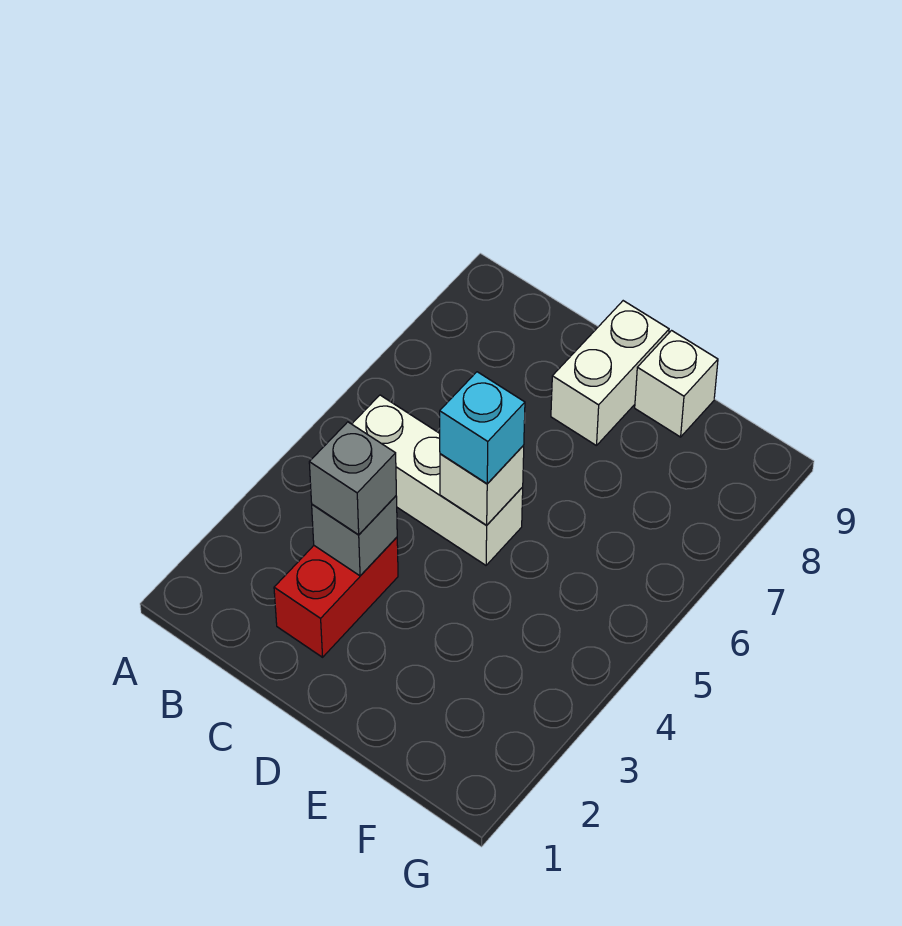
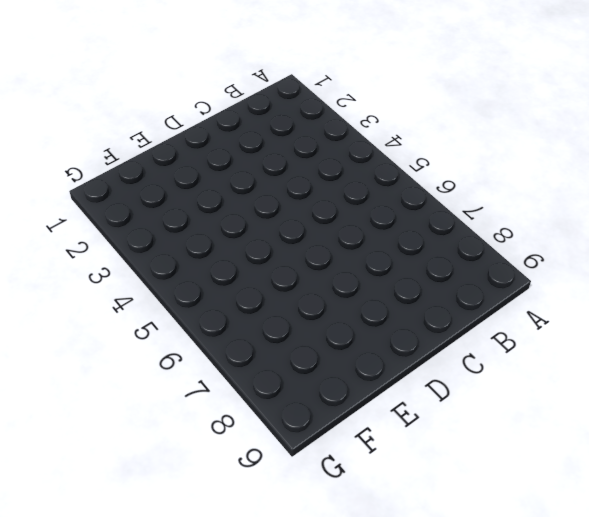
none -> white brick B5:D5 level 1
none -> red brick C2:C3 level 1

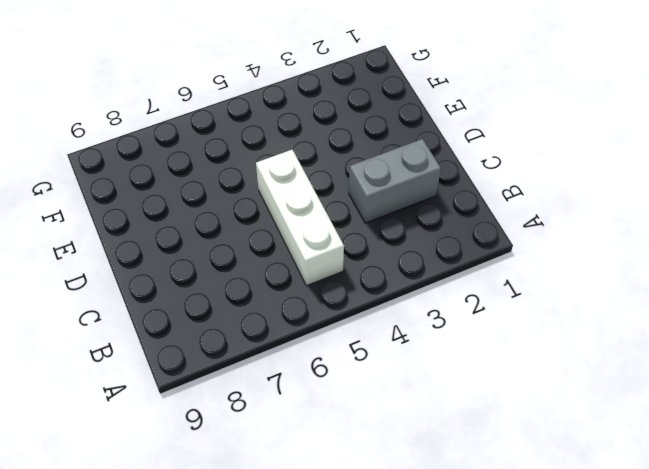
grey brick C2:C3 level 1 -> red brick C2:C3 level 1
none -> white brick D8:D9 level 1
none -> white brick E9 level 1

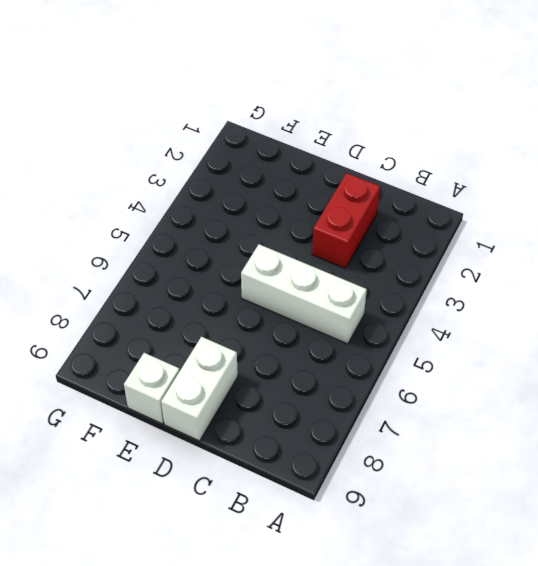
none -> grey brick C3 level 2
none -> white brick D5 level 2

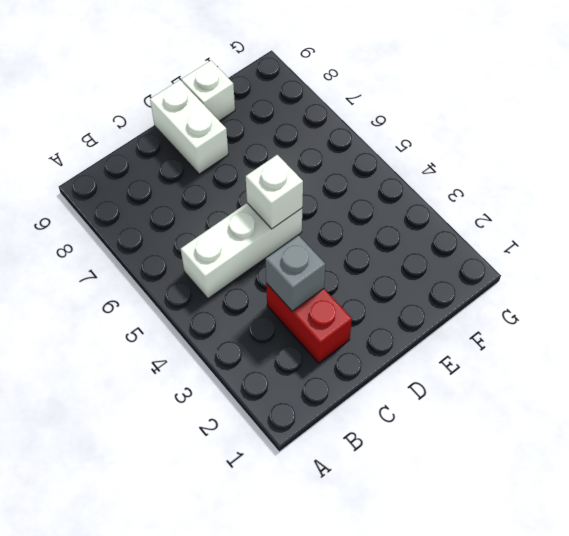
none -> grey brick C3 level 3
none -> cyan brick D5 level 3

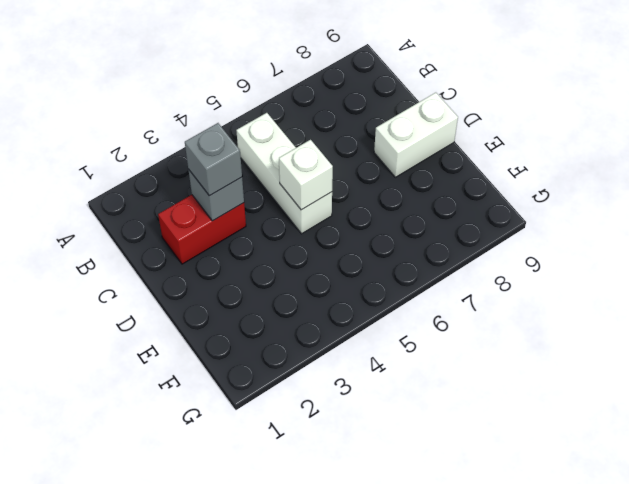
none -> white brick E9 level 1
none -> cyan brick D5 level 3

